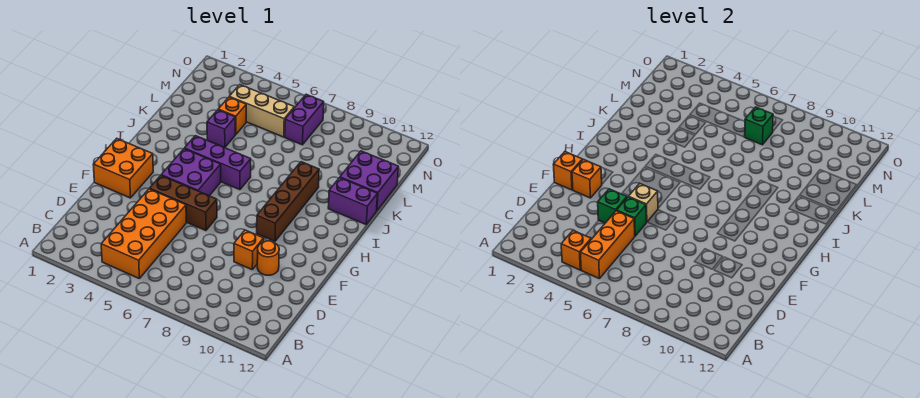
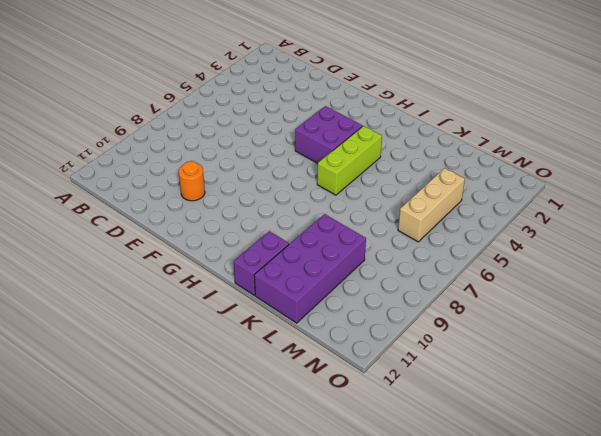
lime brick I4:I6 level 1 -> purple brick I4:I6 level 1
purple brick K9:L12 level 1 -> purple brick K11:L12 level 1
none -> orange brick B4:E5 level 1
none -> orange brick E9 level 1
none -> orange brick F1:G2 level 1

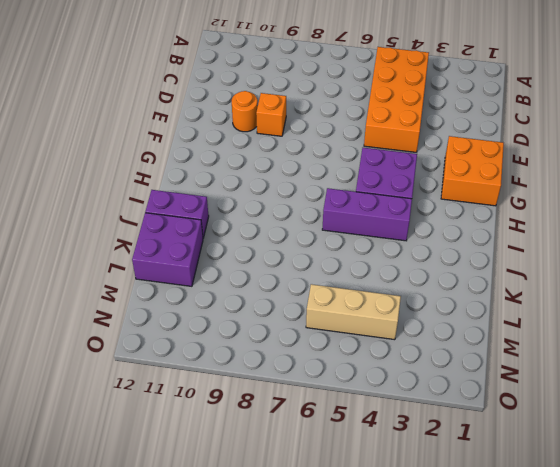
none -> brown brick F4:F6 level 1
none -> brown brick G9:J9 level 1
none -> purple brick K4 level 1

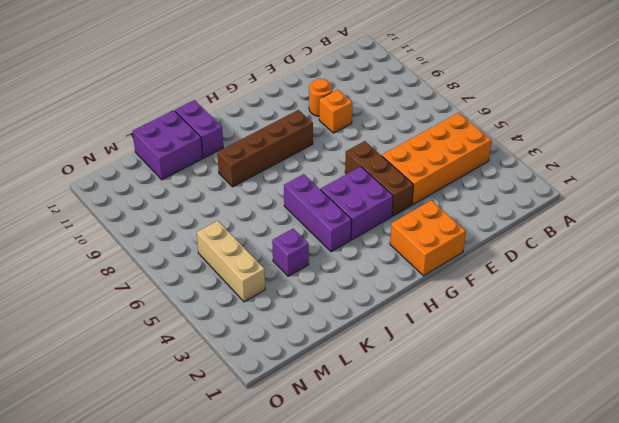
none -> orange brick L4 level 1
none -> purple brick M7:N7 level 1
none -> orange brick B4 level 2

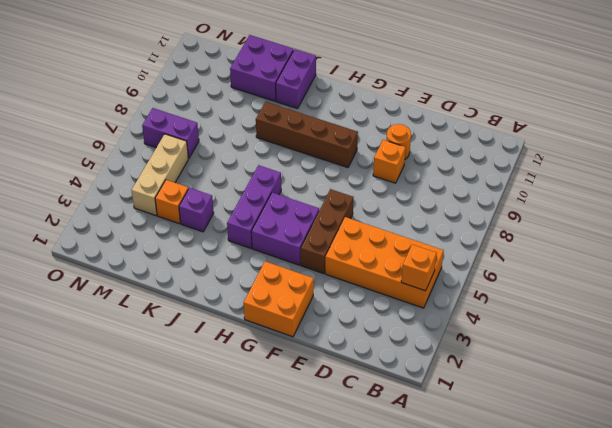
none -> orange brick B5:D5 level 2
none -> green brick E4 level 2
none -> green brick E5 level 2

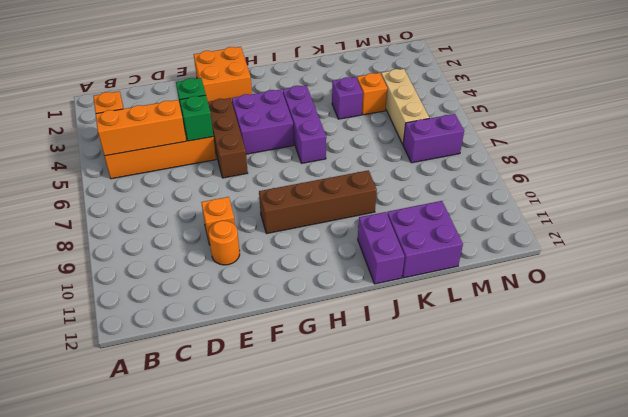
none -> orange brick F1 level 2
none -> orange brick F2 level 2
none -> tan brick F5 level 2

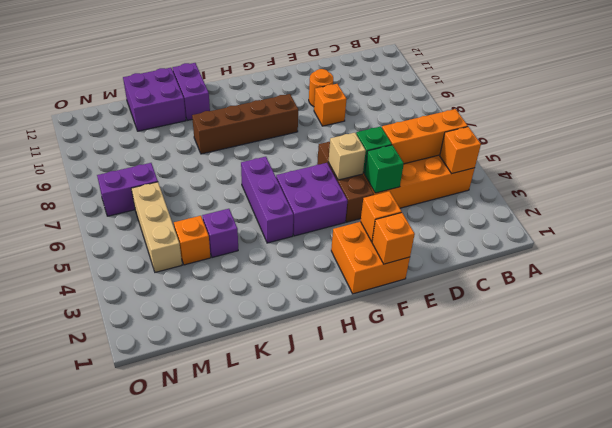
none -> green brick M7 level 2

